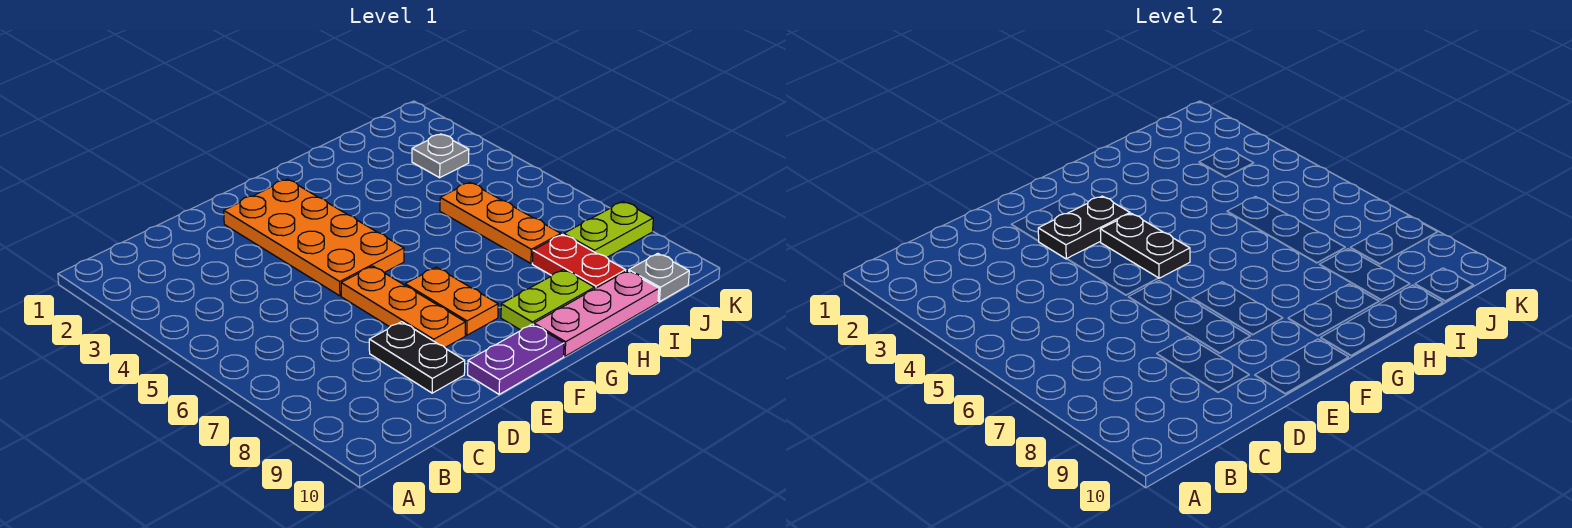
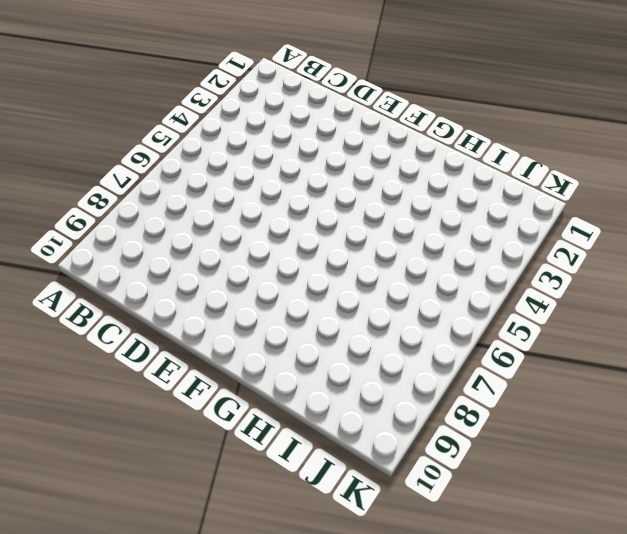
none -> black plate D8:D9 level 1
none -> orange plate E2:F5 level 1
none -> orange plate E6:E8 level 1

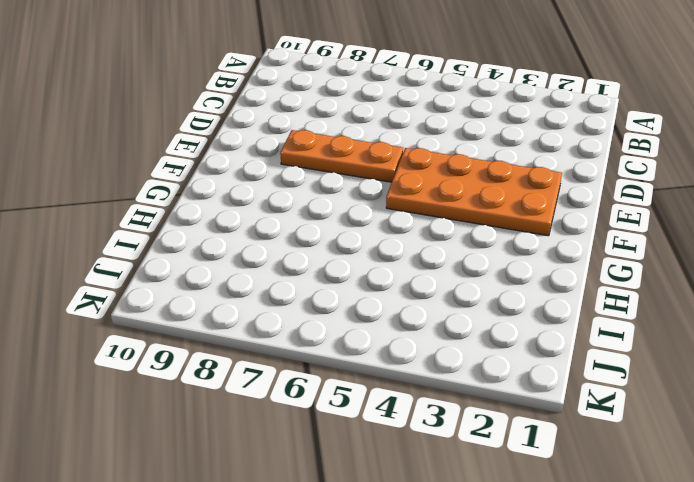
none -> black plate D8:D9 level 1
none -> purple plate E10:F10 level 1
none -> orange plate F7:F8 level 1

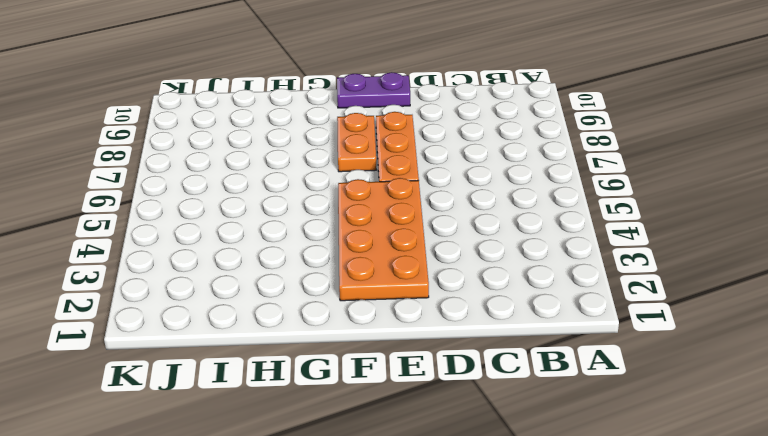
none -> black plate D8:D9 level 1
none -> lime plate G9:H9 level 1
none -> pink plate G10:I10 level 1

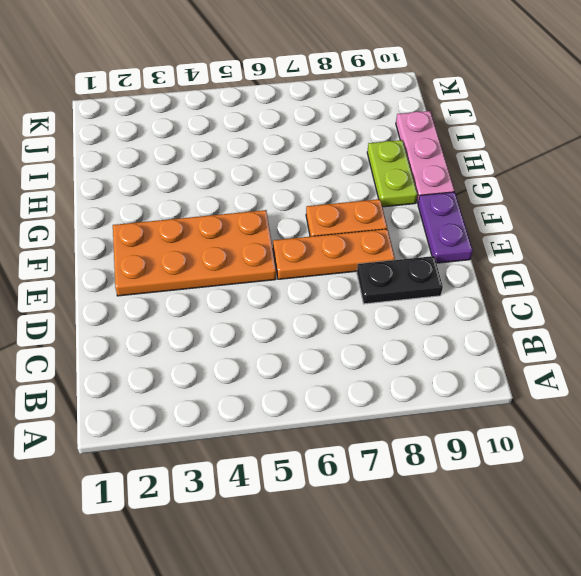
none -> orange plate I5:I7 level 1
none -> red plate I8:I9 level 1
none -> grey plate J3 level 1

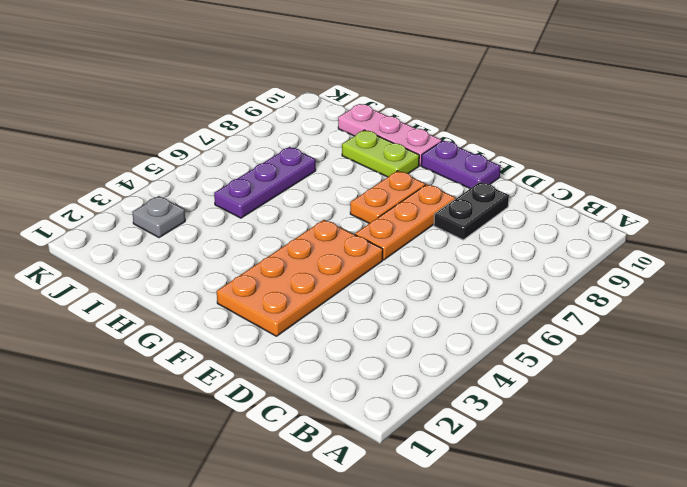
purple plate I5:I7 level 1 -> orange plate I5:I7 level 1
none -> red plate I8:I9 level 1
none -> lime plate J8:K8 level 1
none -> grey plate J10 level 1

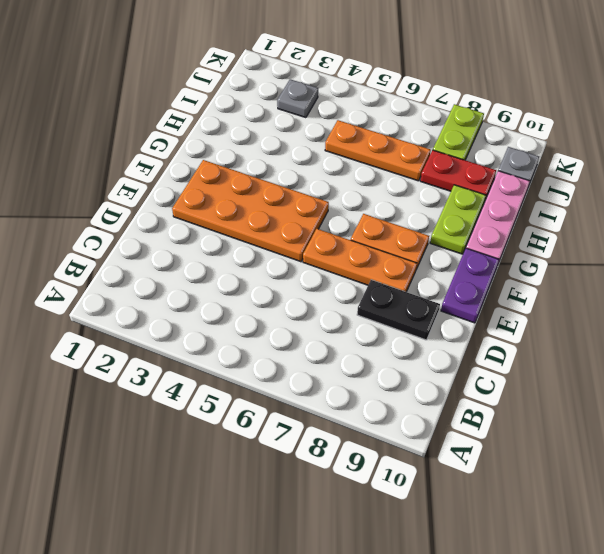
none -> black plate E3:F3 level 2
none -> black plate F4:F5 level 2

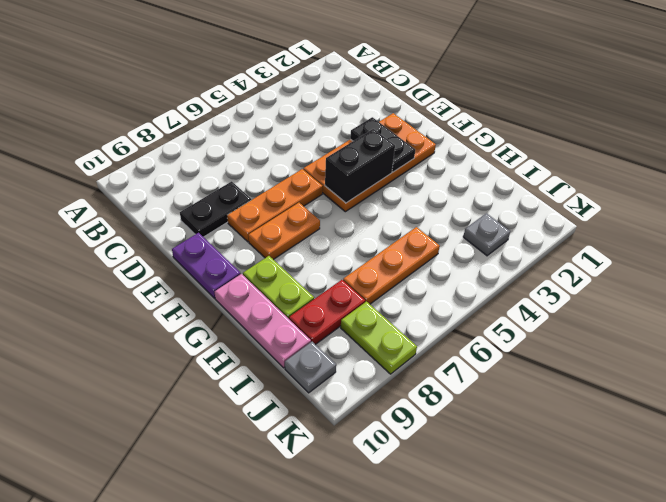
black brick F4:F5 level 2 -> black plate F4:F5 level 2

